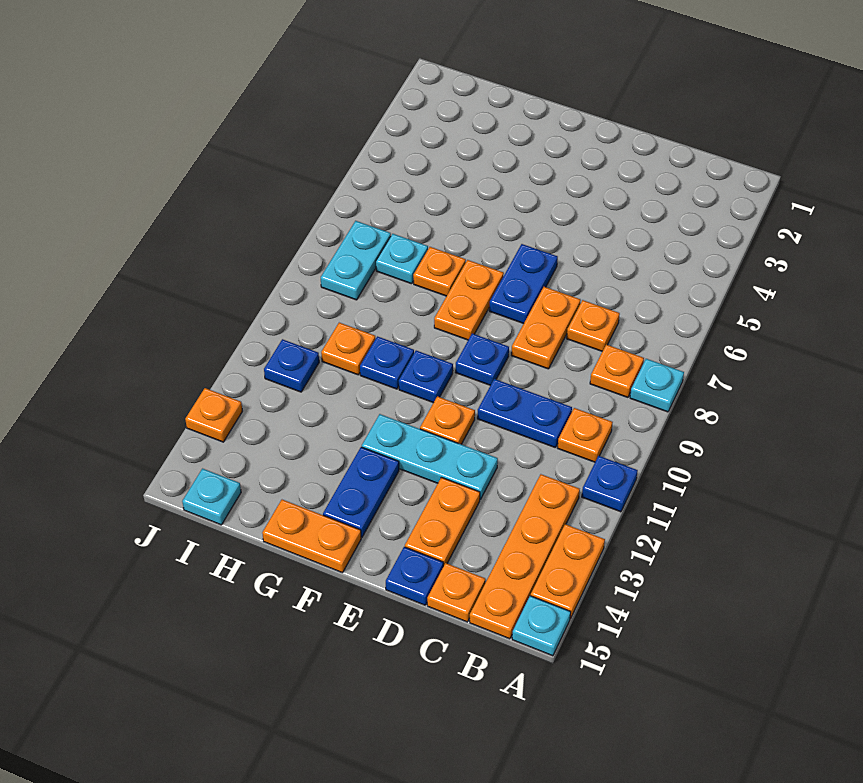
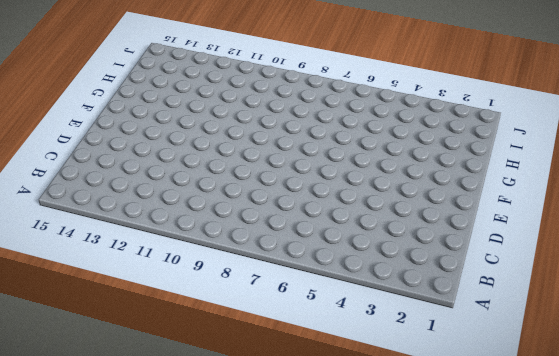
none -> cyan plate A8 level 1
none -> blue plate A11 level 1
none -> orange plate A13:A14 level 1

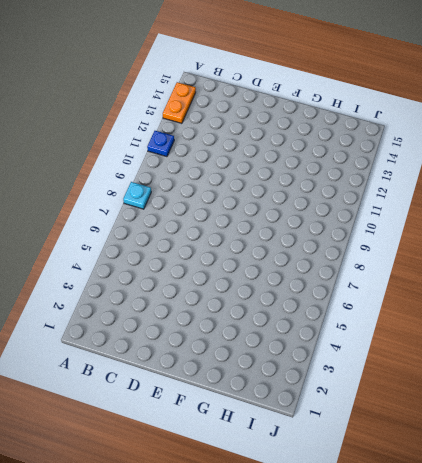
none -> cyan plate A15 level 1
none -> orange plate B8 level 1
none -> orange plate B10 level 1

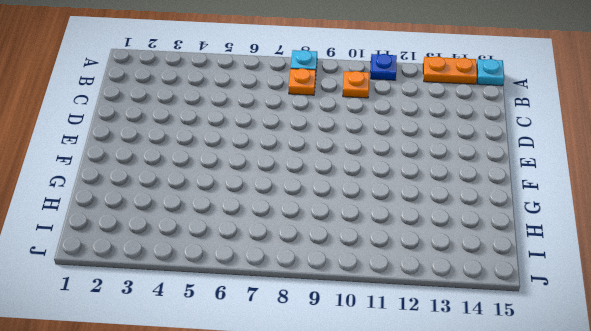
none -> orange plate B12:B15 level 1
none -> orange plate C7 level 1
none -> blue plate C10:D10 level 1

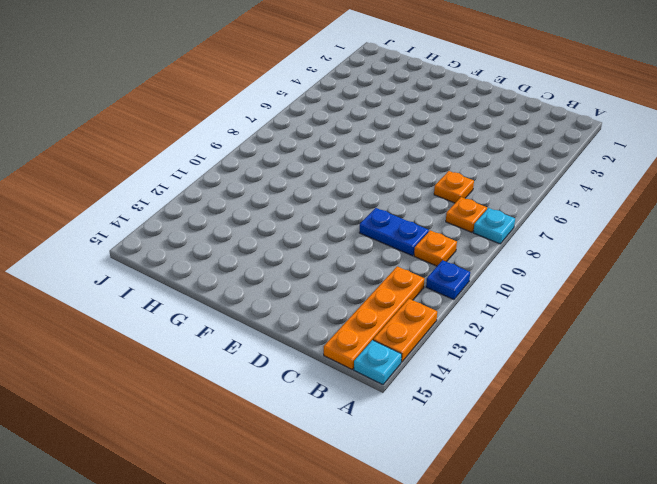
none -> orange plate C15 level 1
none -> orange plate D7:D8 level 1
none -> cyan plate D12:F12 level 1

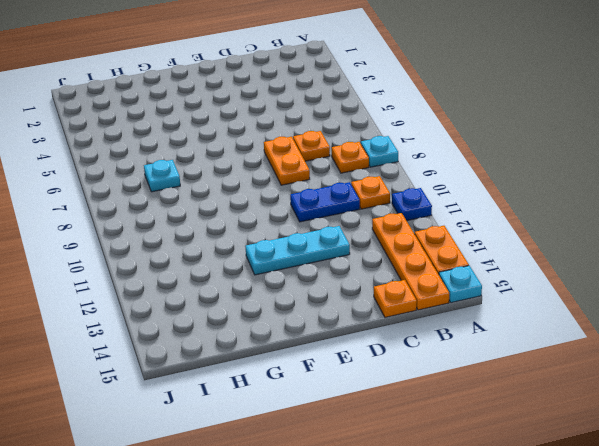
none -> orange plate D13:D14 level 1
none -> blue plate D15 level 1
none -> blue plate E6:E7 level 1

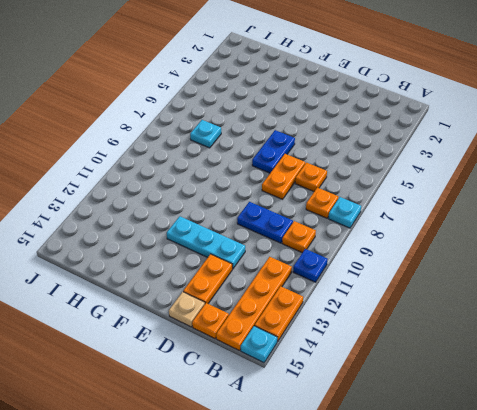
tan plate D15 level 1 -> blue plate D15 level 1
none -> blue plate E9 level 1
none -> orange plate E11 level 1
none -> orange plate F7:F8 level 1

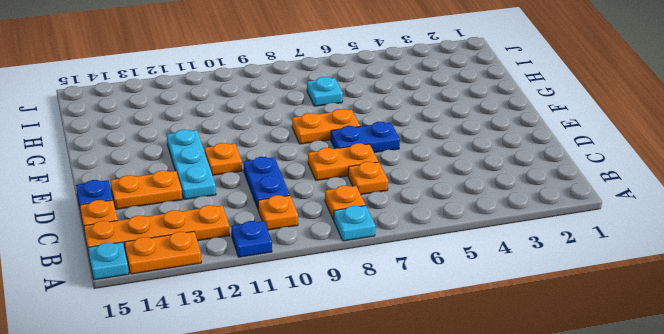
none -> blue plate E9 level 1
none -> blue plate F10 level 1
none -> blue plate F13:F14 level 1

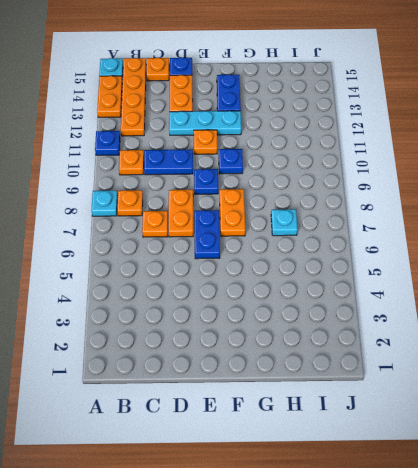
none -> orange plate F15:G15 level 1
none -> orange plate G7 level 1
none -> blue plate G10 level 1

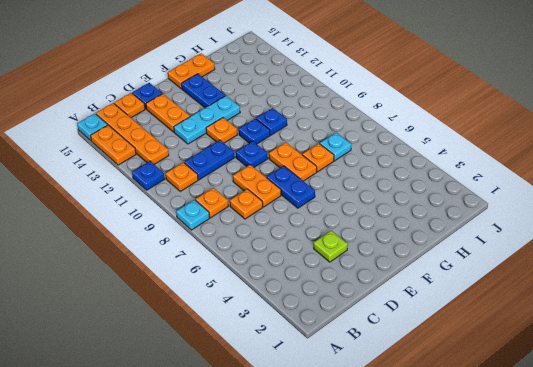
lime plate D3 level 1 -> none
none -> orange plate H10 level 1
none -> cyan plate I7:I8 level 1
none -> blue plate I11 level 1

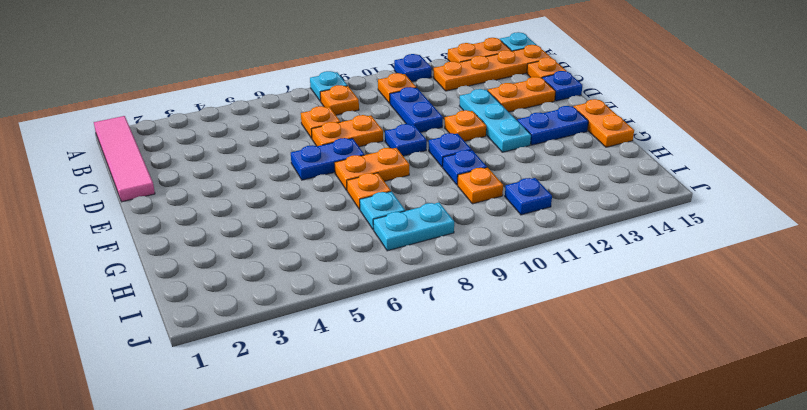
pink tile A1:D1 level 1 -> none
none -> cyan plate I15 level 1
none -> orange plate J13 level 1

